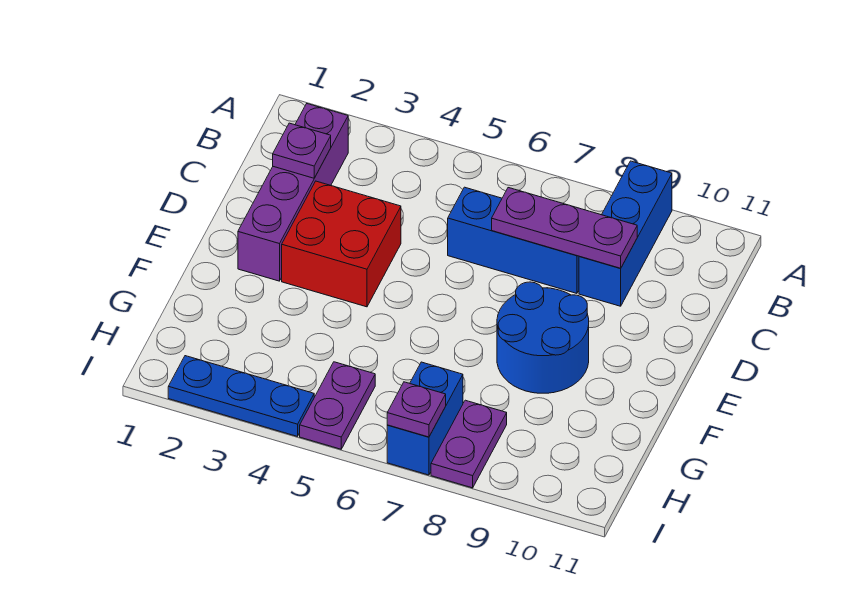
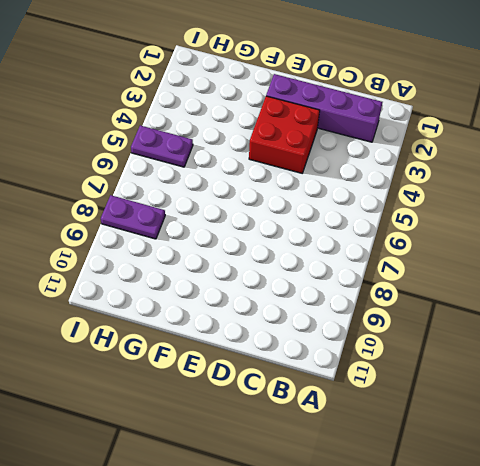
none -> blue brick A9:C9 level 1
none -> blue brick C6:C8 level 1
none -> blue round brick E8:F9 level 1

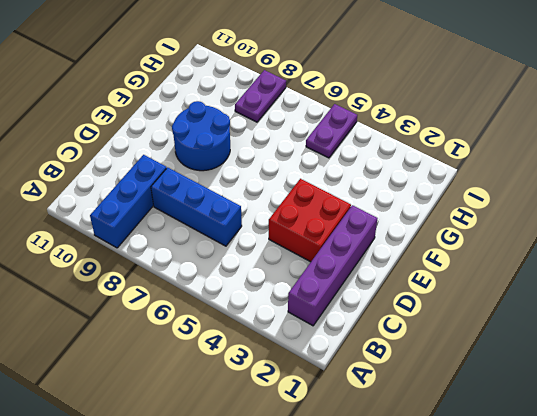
none -> blue brick H7:I7 level 1
none -> blue plate I2:I4 level 1
none -> purple plate C2 level 2

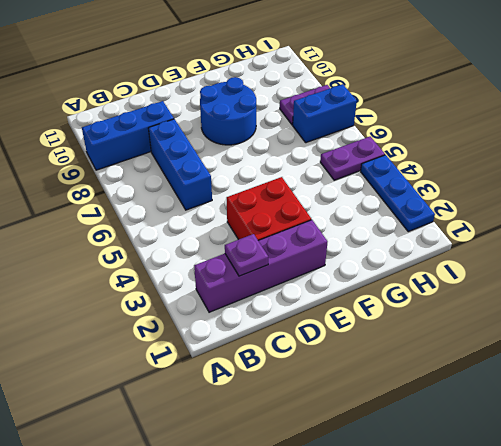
none -> purple plate C7:C9 level 2
none -> purple plate I7 level 2

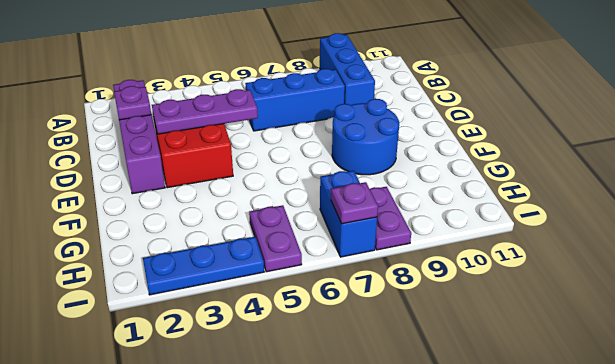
purple plate D3:D5 level 2 -> purple plate C7:C9 level 2

